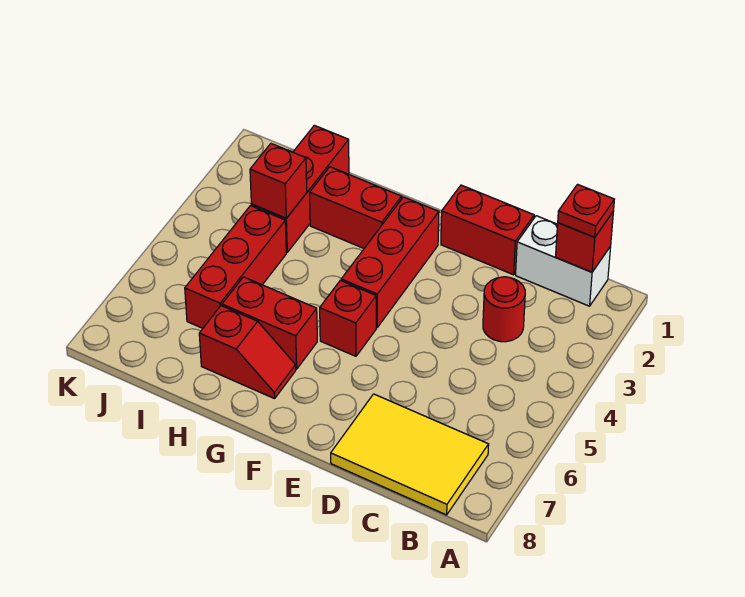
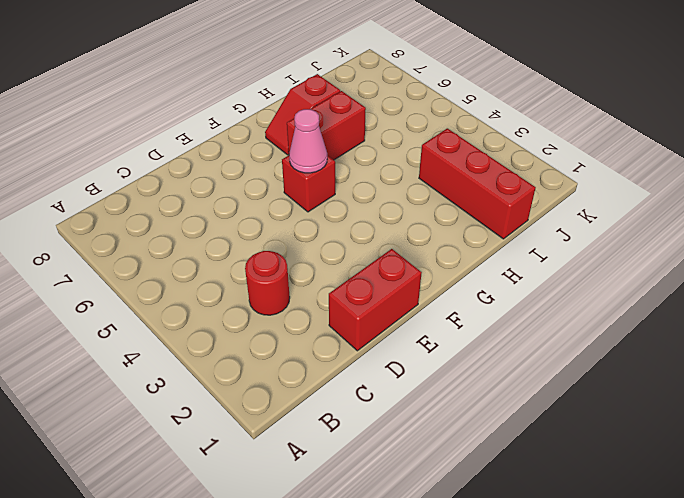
pink cone F5 level 2 -> none
none -> white brick B1:C1 level 1
none -> yellow tile B7:D8 level 1
none -> red brick F2:F4 level 1

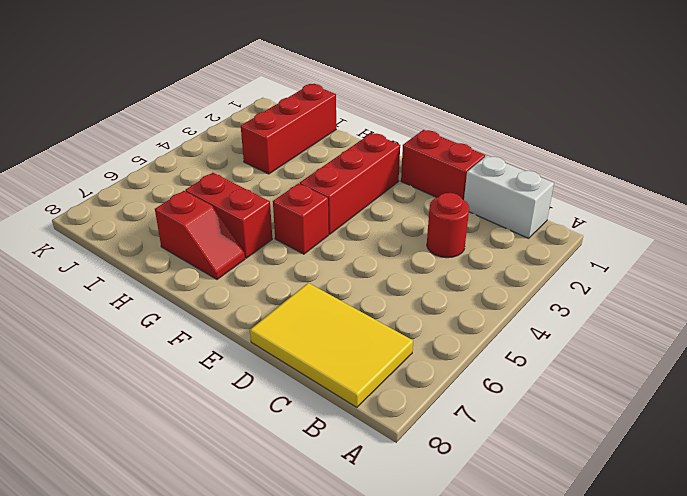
none -> red brick G2:H2 level 1
none -> red brick I4:I6 level 1
none -> red brick B1 level 2

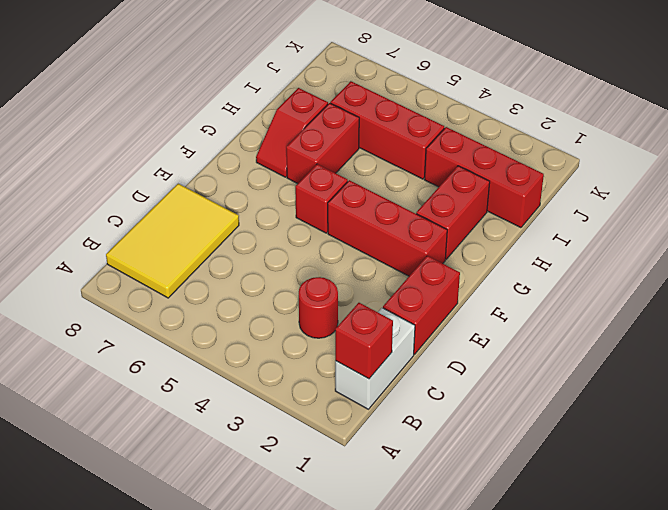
none -> red brick I3 level 2
none -> red plate B1 level 3

